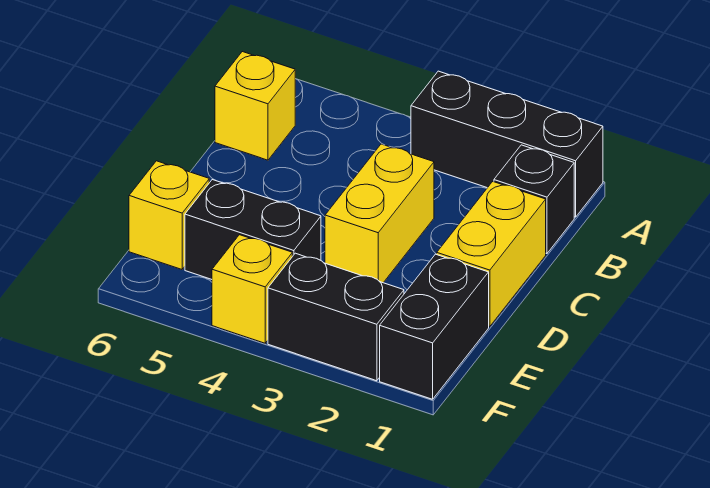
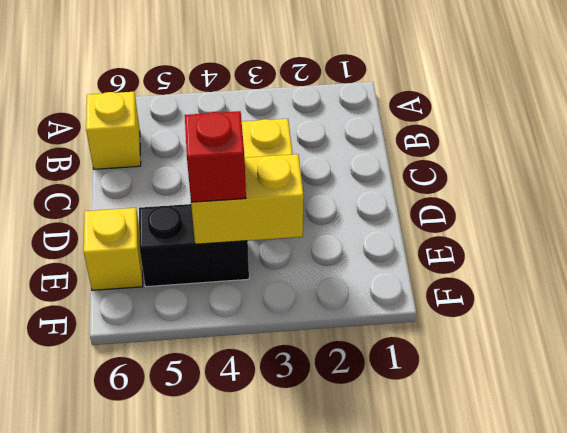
yellow brick E3:E4 level 2 -> yellow brick C1:D1 level 1
red brick E4 level 3 -> none
none -> black brick A1:A3 level 1
none -> black brick B1 level 1

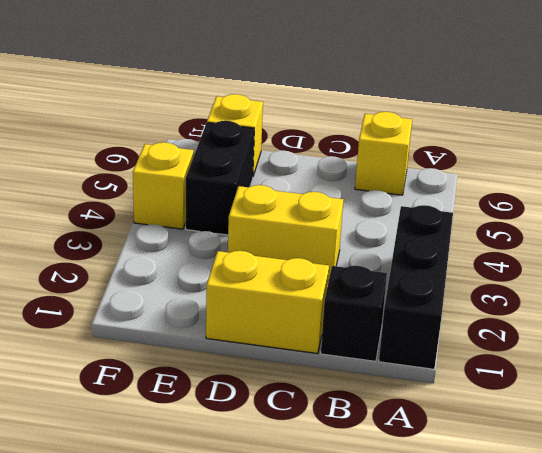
none -> black brick E1:F1 level 1
none -> black brick F2:F3 level 1

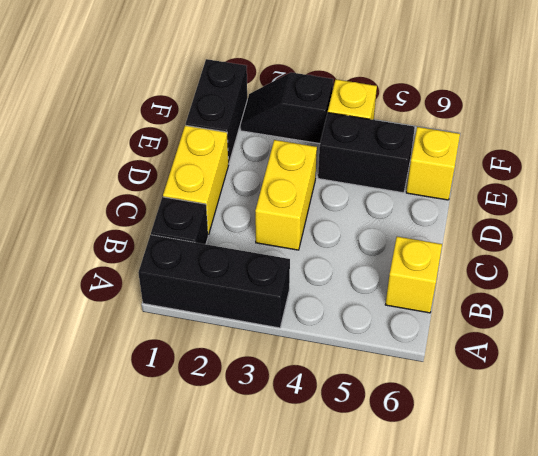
black slope F2:F3 level 1 top 3 -> black brick F2:F3 level 1

